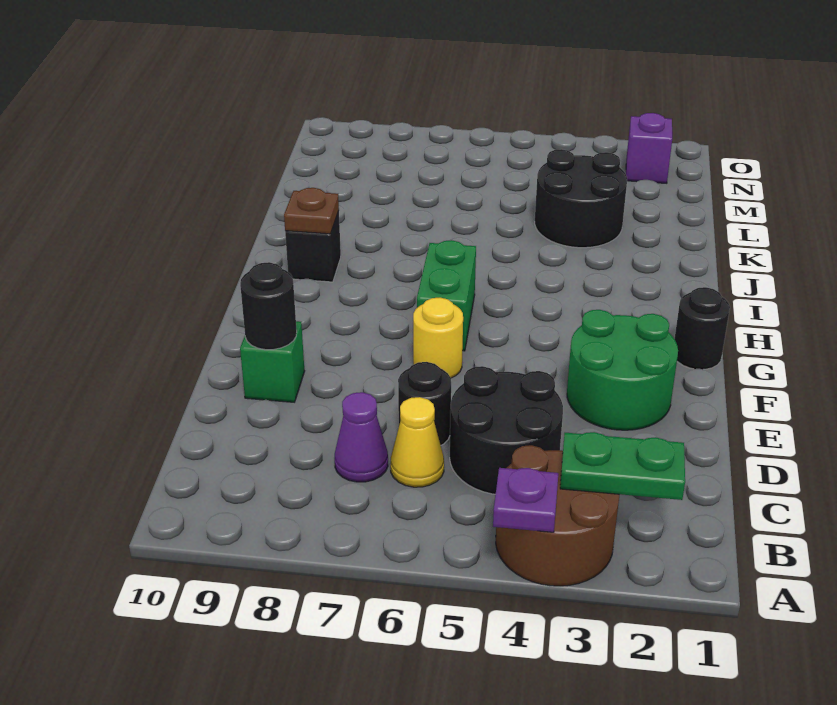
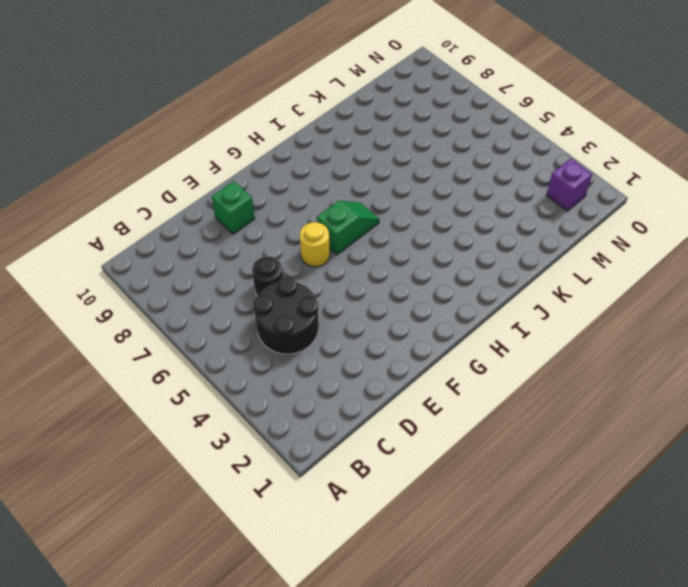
green slope G6:H6 level 1 top G -> green brick G6:H6 level 1
none -> brown round brick A3:B4 level 1
none -> yellow cone C6 level 1
none -> purple cone C7 level 1

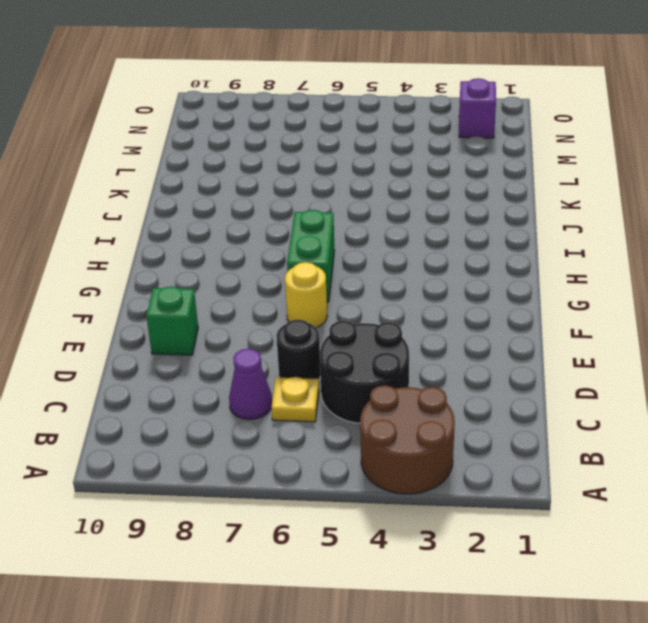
yellow plate C6 level 1 -> yellow cone C6 level 1
none -> green round brick E2:F3 level 1
none -> black round brick G1 level 1
none -> black brick I9 level 1

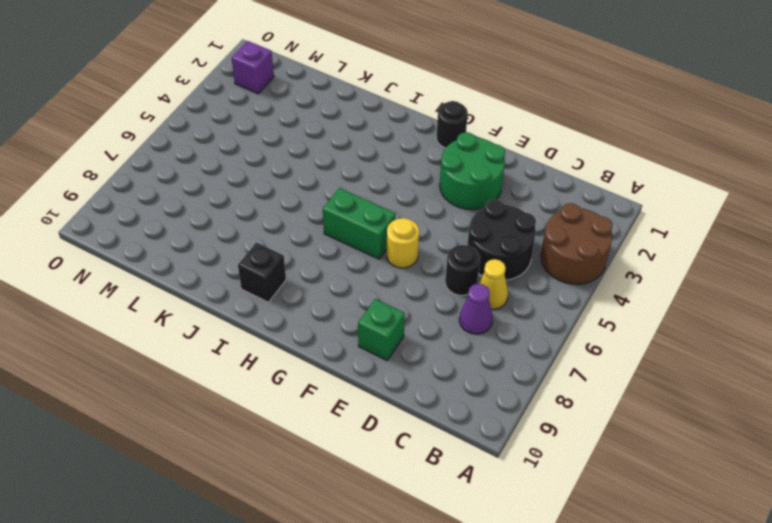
none -> black round brick K3:L4 level 1
none -> purple plate A4 level 2
none -> green plate B2:B3 level 2

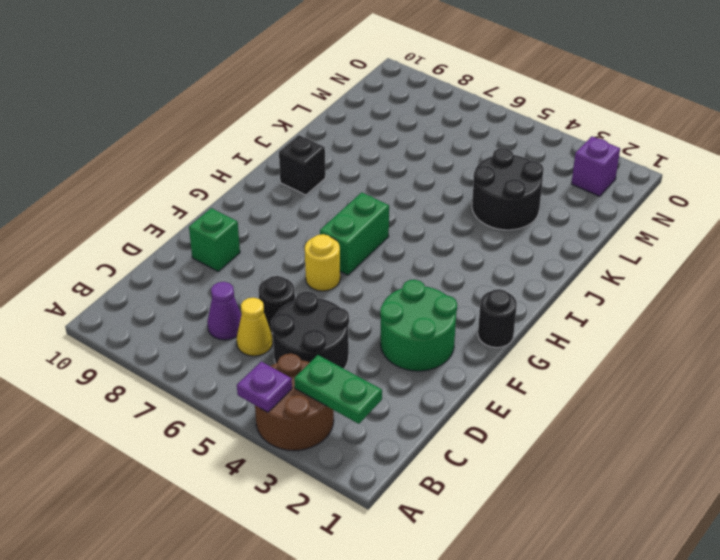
none -> black round brick E9 level 2
none -> brown plate I9 level 2

